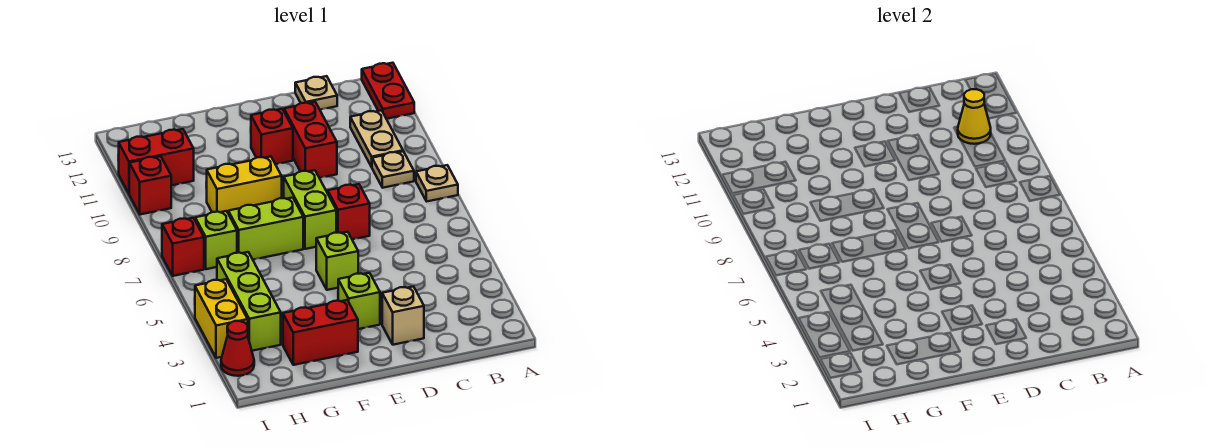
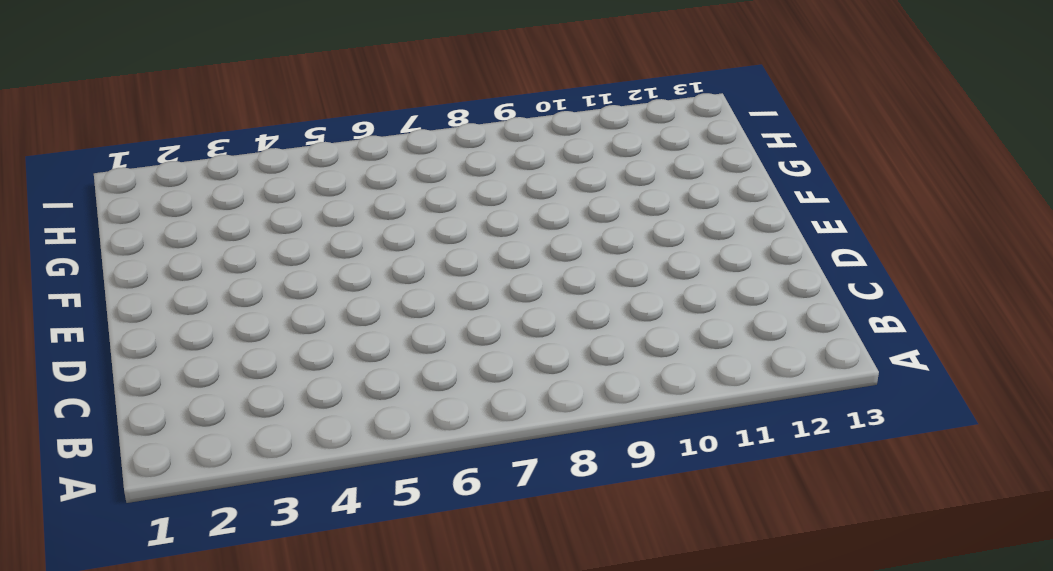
none -> tan plate A8 level 1
none -> red plate A12:A13 level 1
none -> tan plate B9 level 1

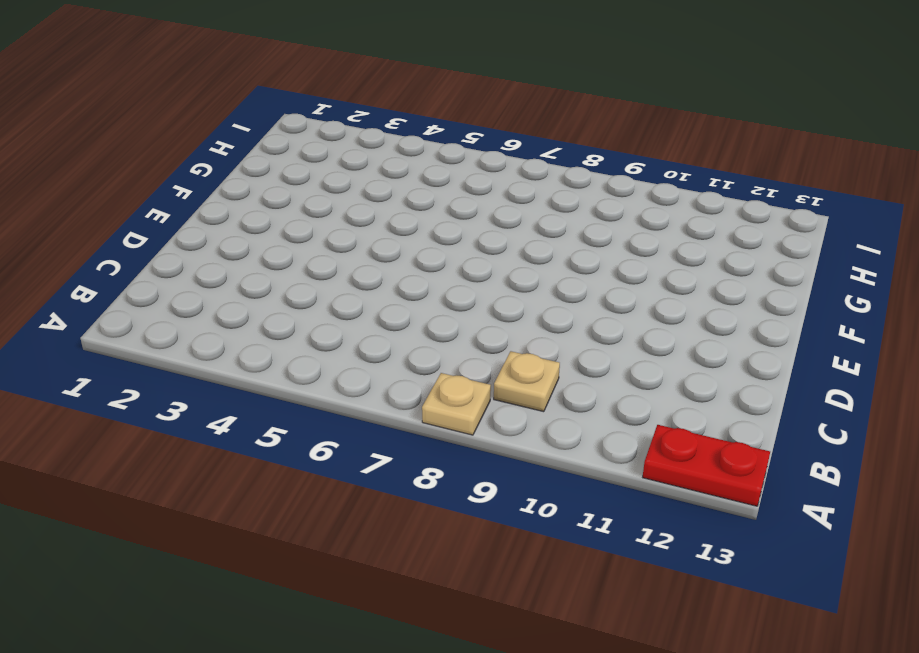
none -> tan plate B10:B11 level 1
none -> tan plate C13 level 1
none -> tan brick D2 level 1

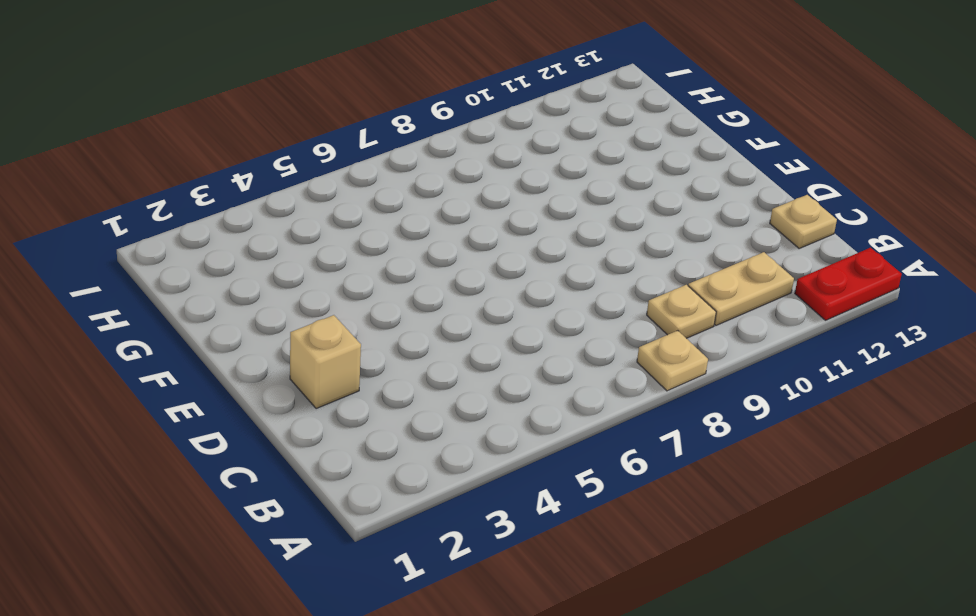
none -> red brick D7 level 1
none -> red brick D10:D11 level 1
none -> lime brick E3 level 1

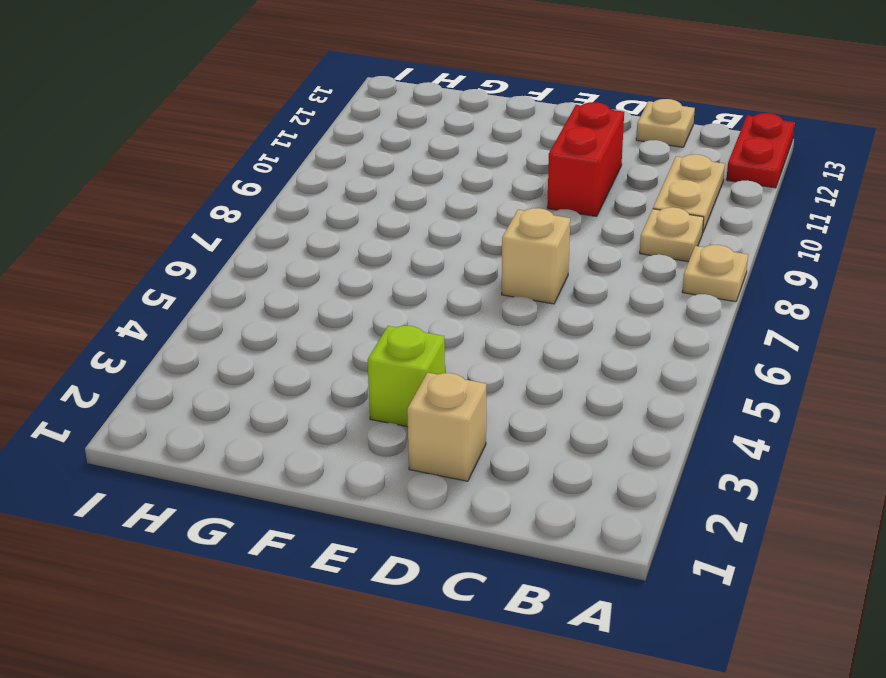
tan brick D7 level 1 -> red brick D7 level 1
none -> lime brick E5 level 1
none -> lime brick E7:E8 level 1
none -> red brick E11 level 1

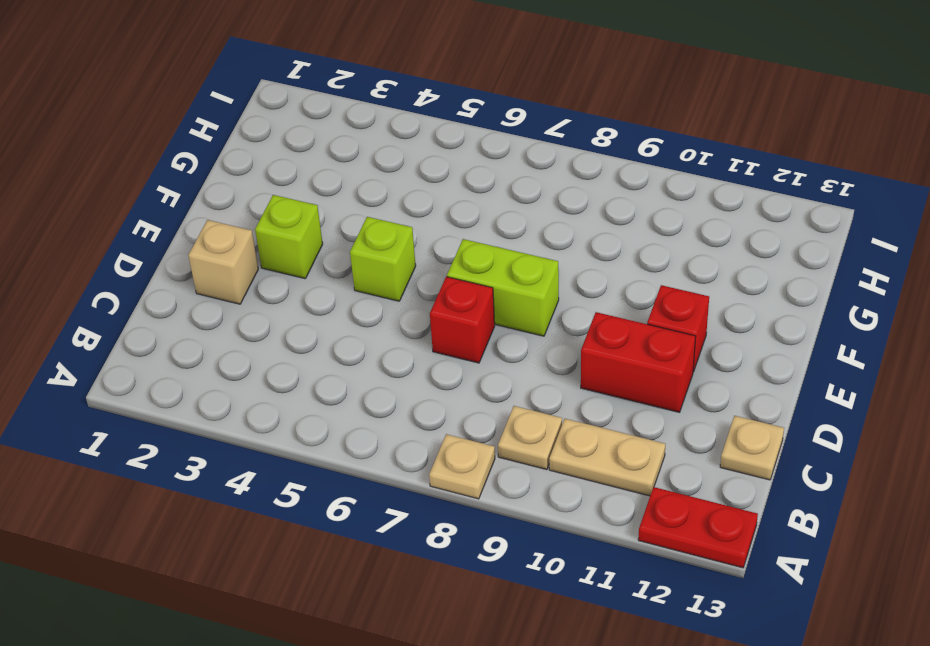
none -> red brick F2:G2 level 1
none -> lime brick F7:G7 level 1
none -> yellow brick F9:G9 level 1

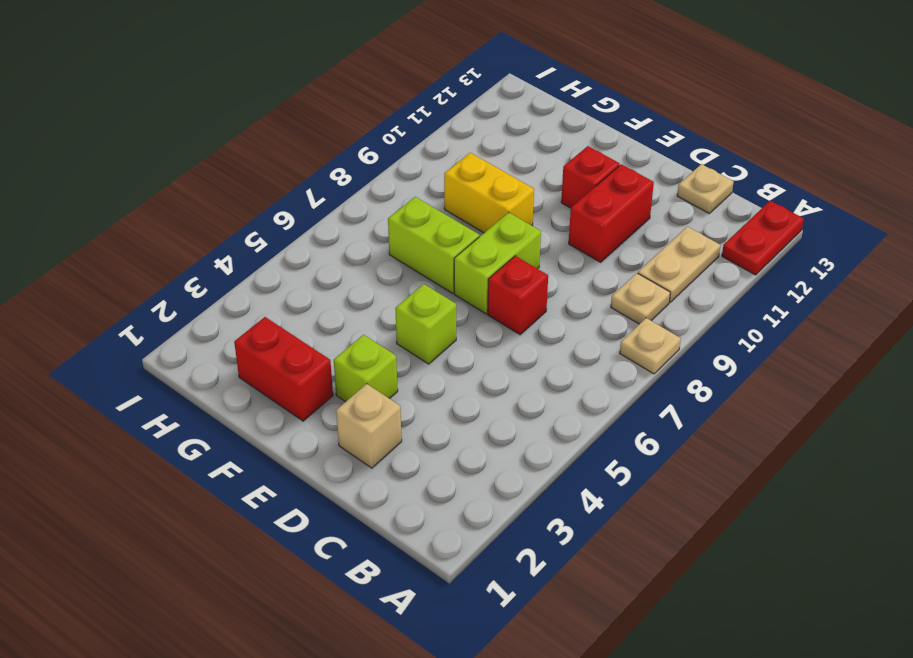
none -> lime brick H3:H5 level 1
none -> lime brick H7 level 1
none -> red brick H11:I11 level 1

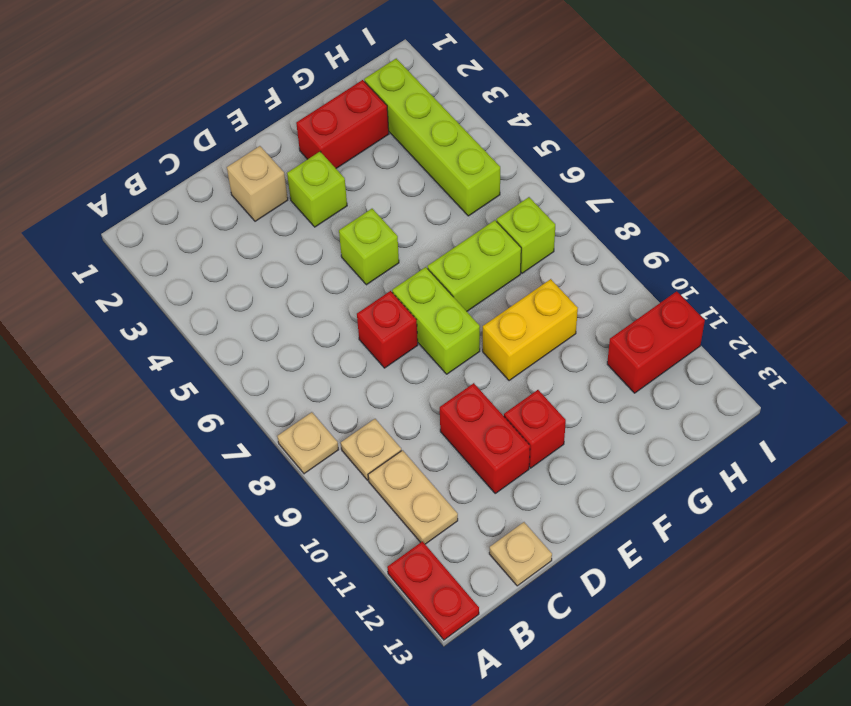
lime brick H2:H5 level 1 -> lime brick H3:H5 level 1
none -> red cone I2 level 1
none -> yellow brick I3:I4 level 1
none -> red brick I7 level 1

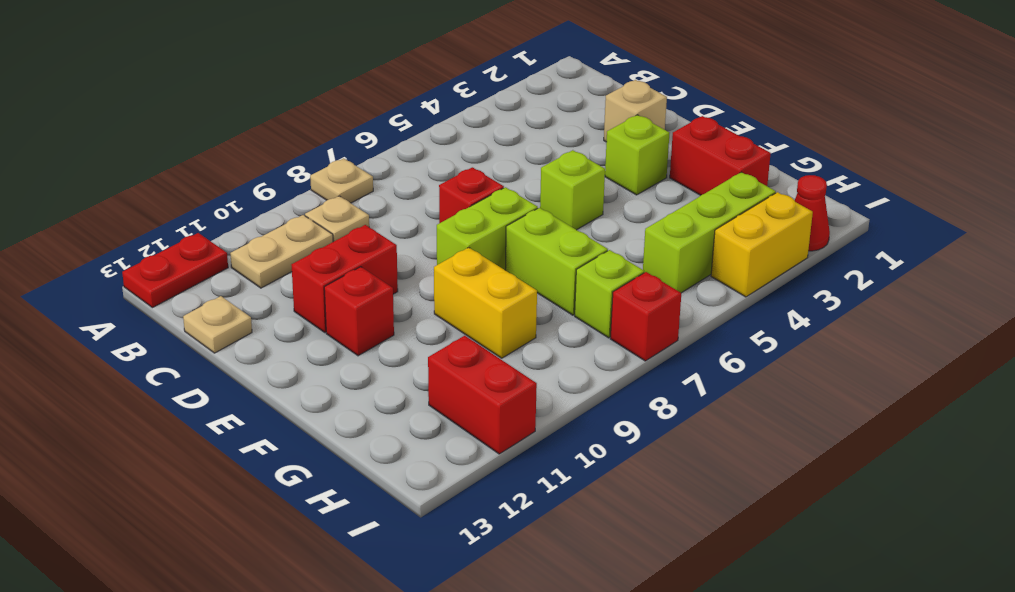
none -> red brick I10 level 1
none -> yellow cone B11 level 2

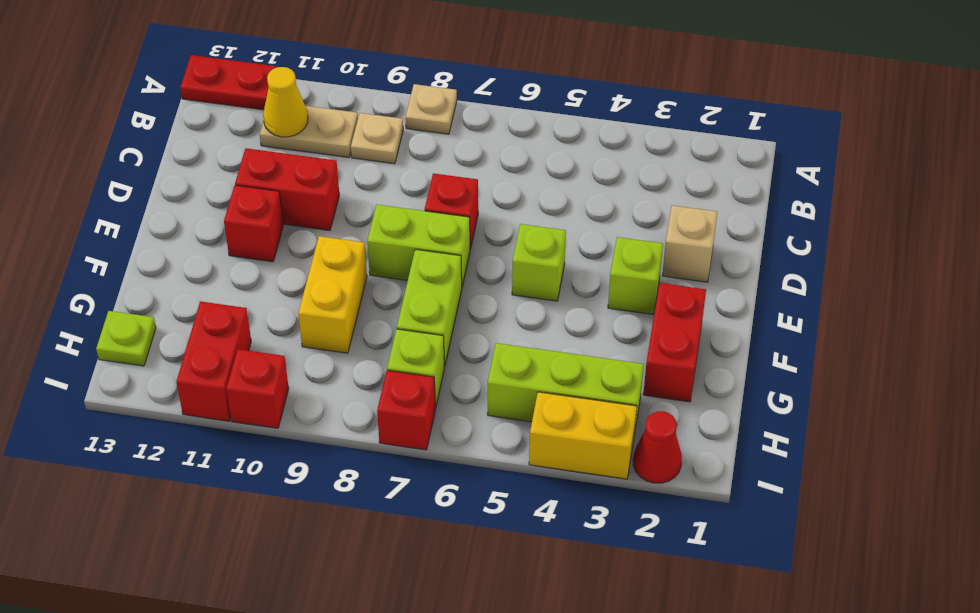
lime plate H13 level 1 -> none
none -> tan plate C13 level 1

